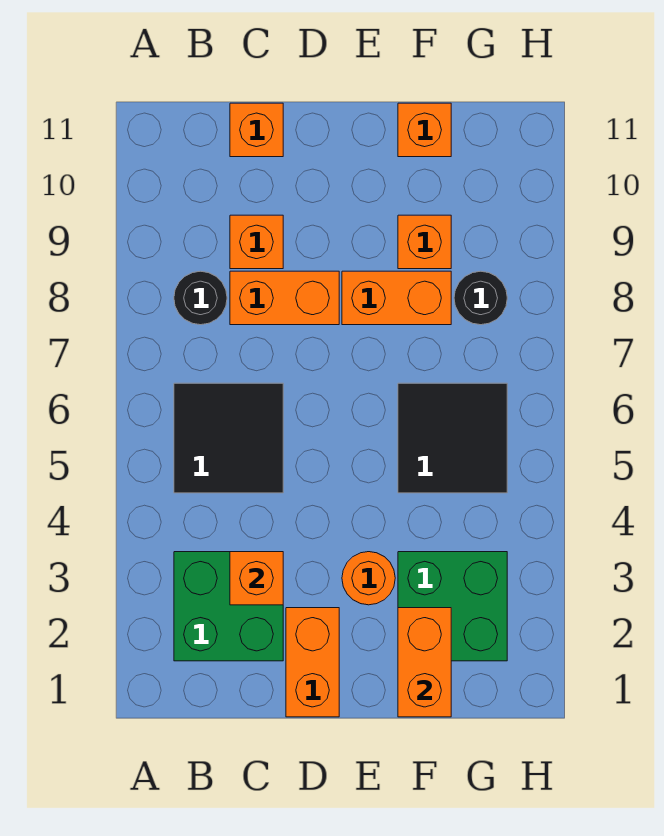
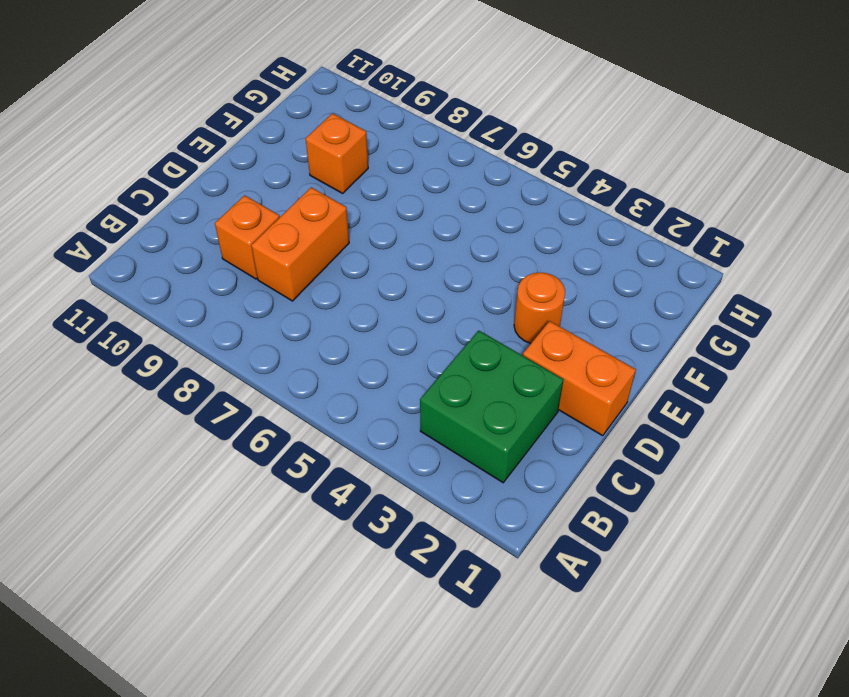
none -> black tile B5:C6 level 1
none -> black round brick B8 level 1
none -> orange brick C11 level 1

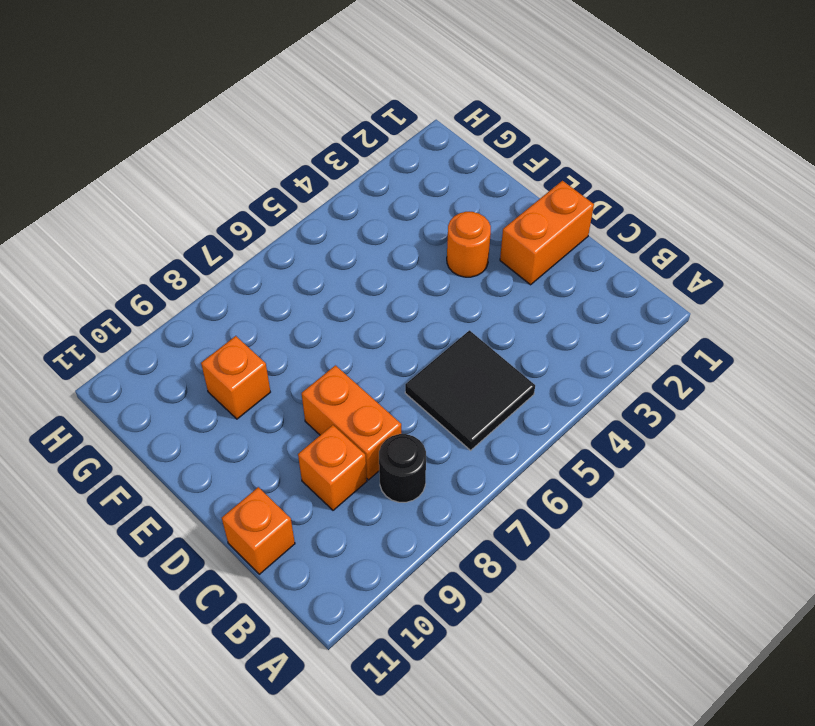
none -> green brick B2:C3 level 1
none -> orange brick E8:F8 level 1
none -> green brick F2:G3 level 1

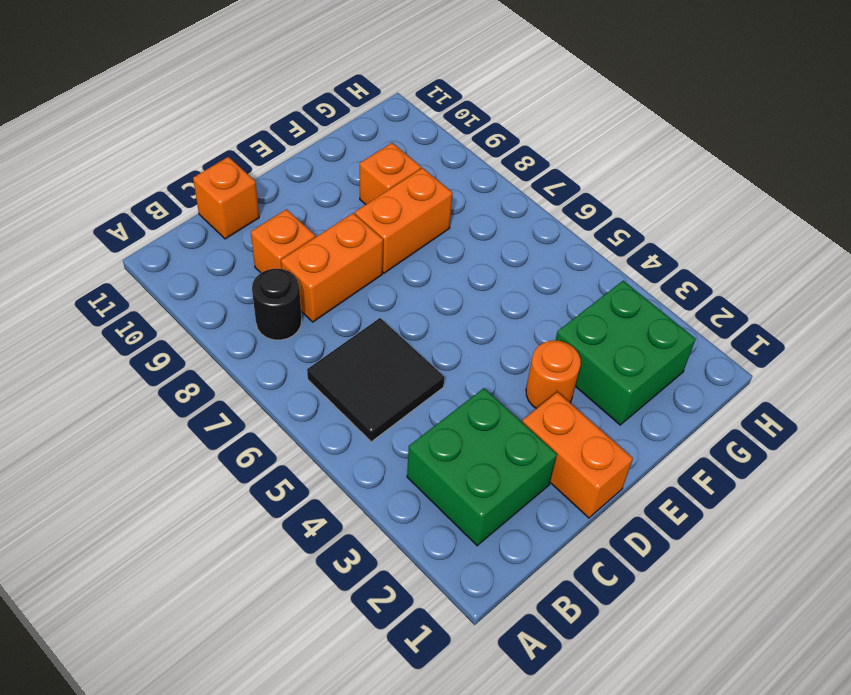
none -> black tile F5:G6 level 1
none -> orange brick F11 level 1
none -> black round brick G8 level 1

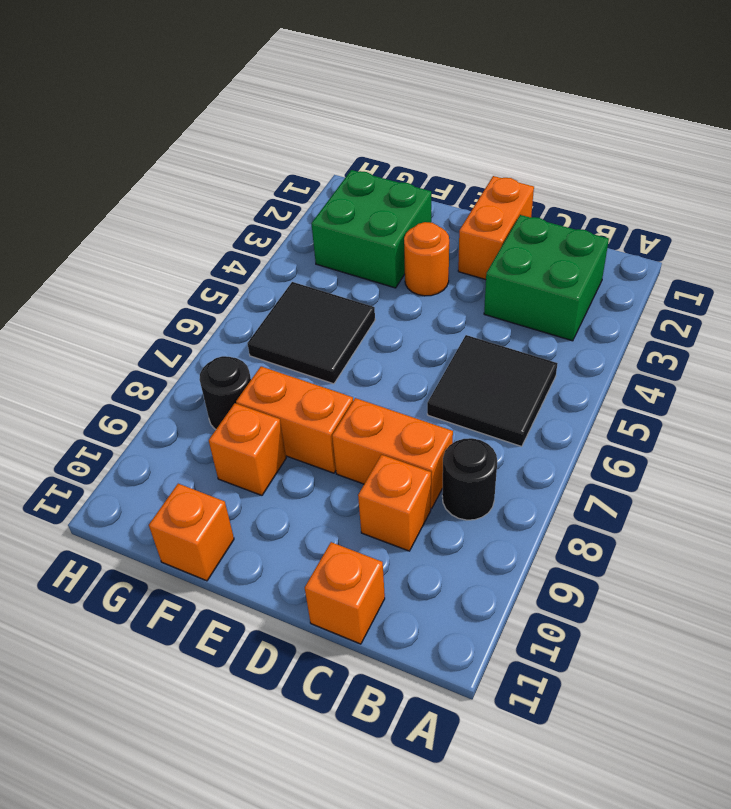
none -> orange brick C3 level 2
none -> orange brick F1:F2 level 2

